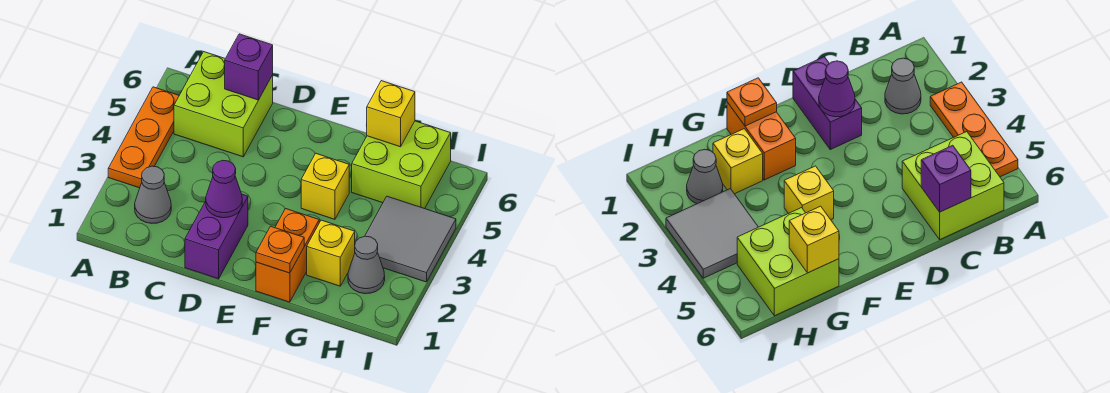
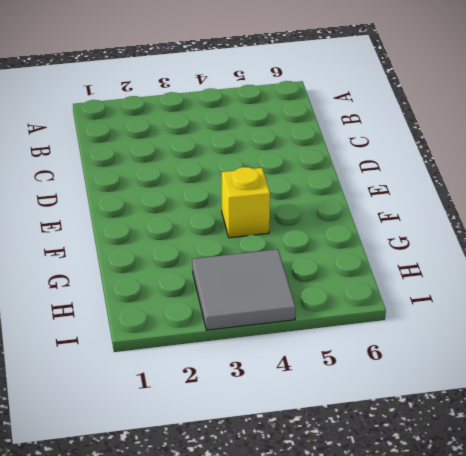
none -> orange plate A3:A5 level 1
none -> grey cone B2 level 1
none -> lime brick B5:C6 level 1

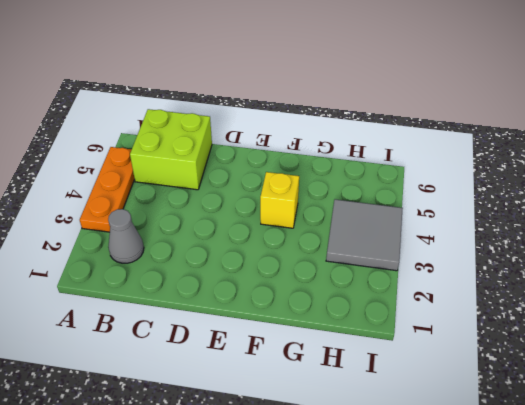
none -> purple brick D1:D2 level 1
none -> orange brick F1:F2 level 1
none -> yellow brick G2 level 1

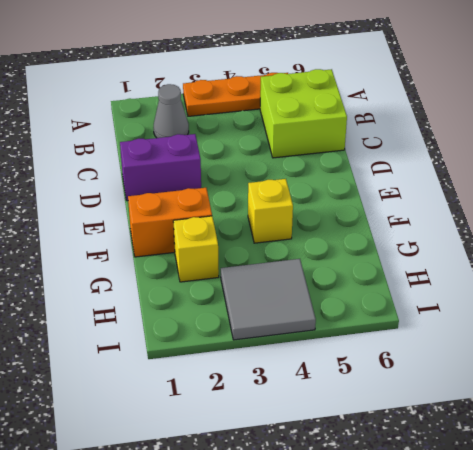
none -> lime brick G5:H6 level 1
none -> grey cone H2 level 1
none -> purple brick C6 level 2

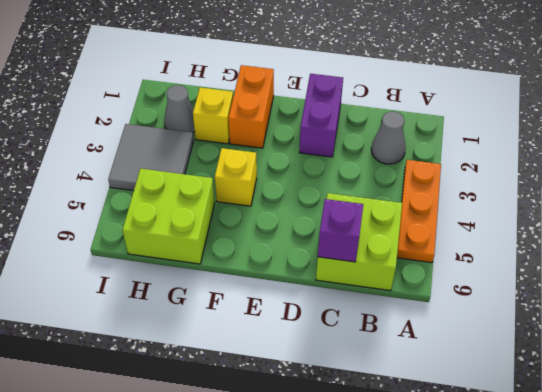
none -> purple cone D2 level 2
none -> orange plate F1 level 2
none -> yellow brick G6 level 2

